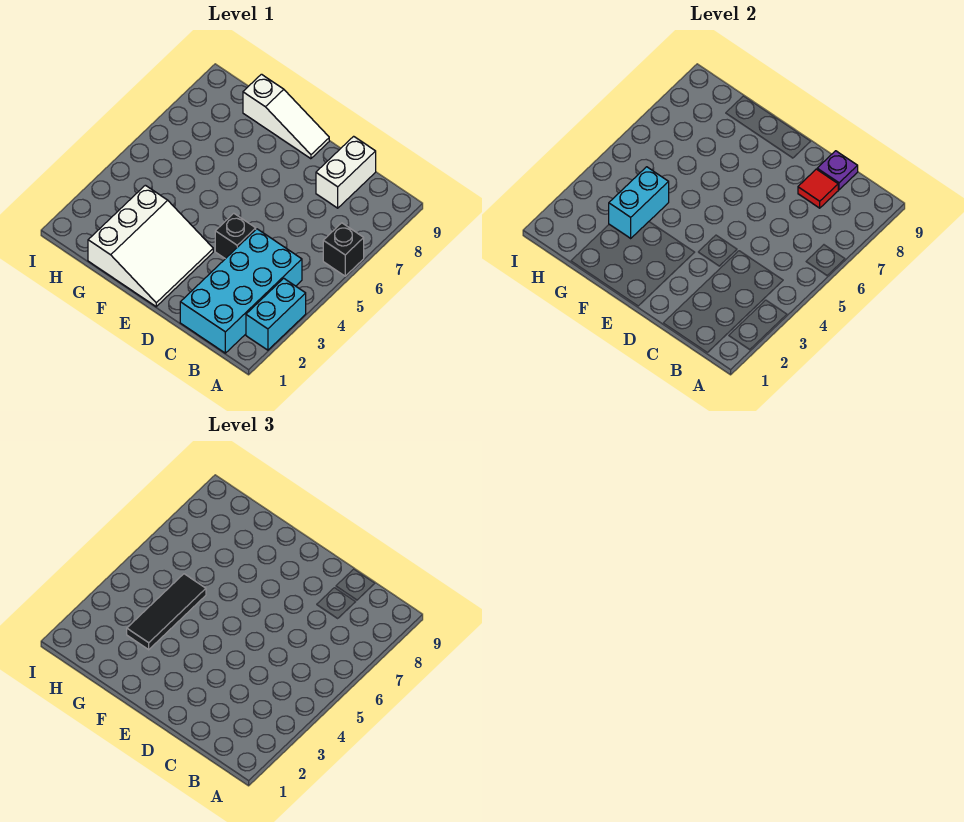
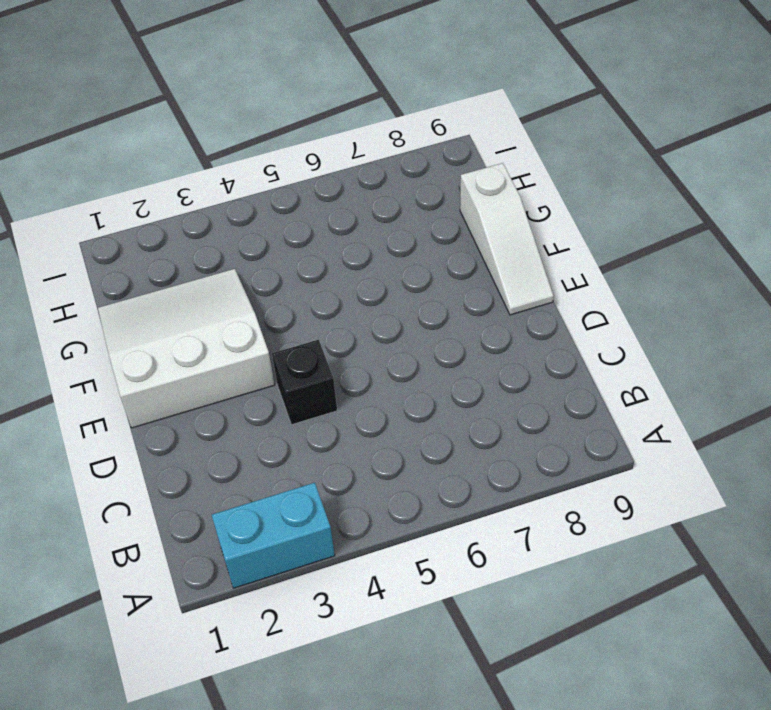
white slope E1:G3 level 1 top E -> white slope E1:G3 level 1 top G
none -> black brick A6 level 1
none -> cyan brick B1:C4 level 1

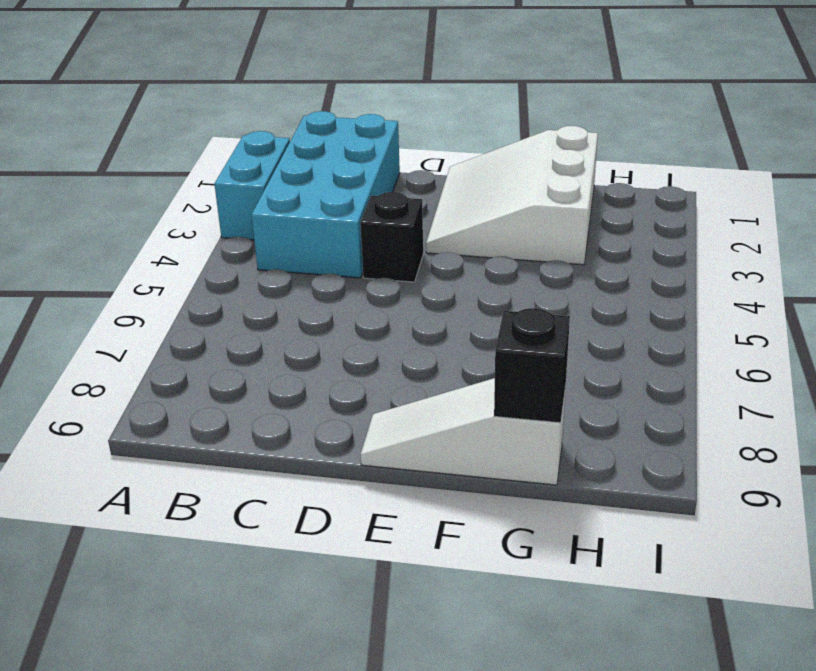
black brick G9 level 2 -> black brick A6 level 1
none -> white brick C8:C9 level 1
none -> red tile C8 level 2

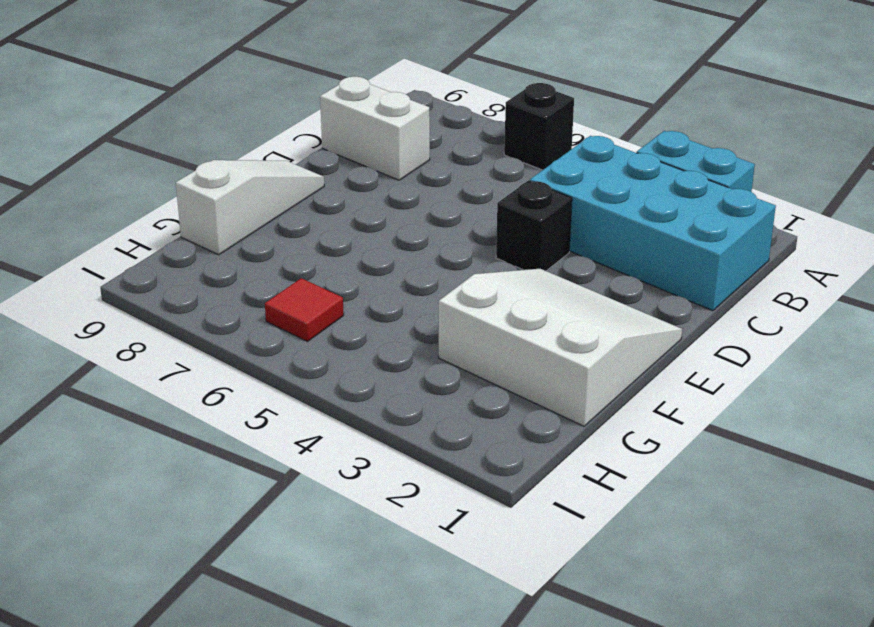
red tile H6 level 1 -> red tile C8 level 2
none -> purple plate C9 level 2
none -> cyan brick G3:G4 level 2

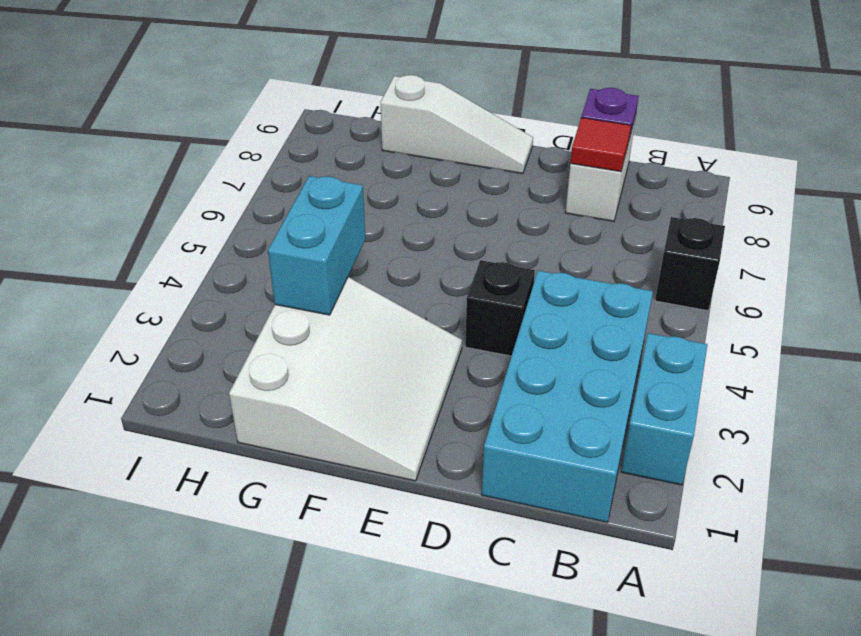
none -> black tile G3:G5 level 3

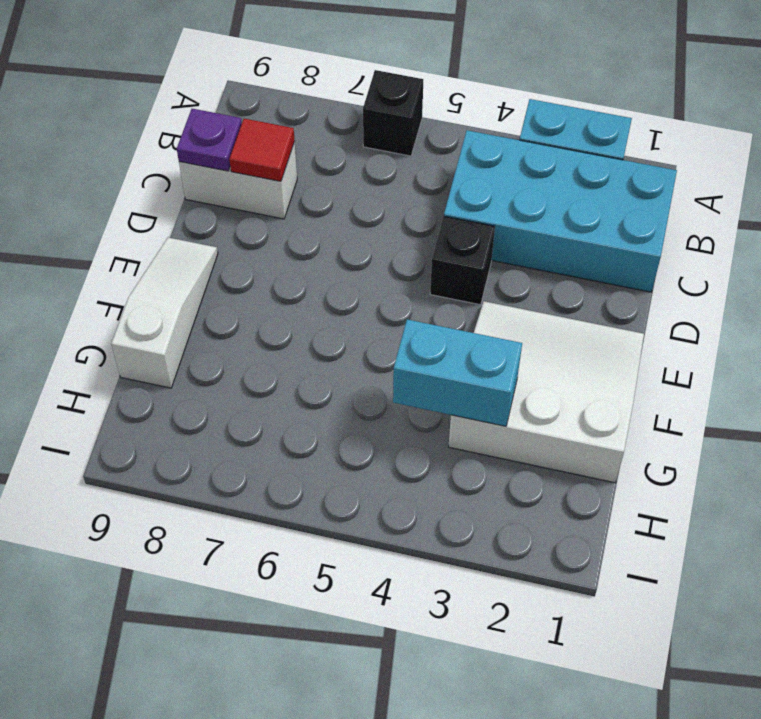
none -> black tile G3:G5 level 3

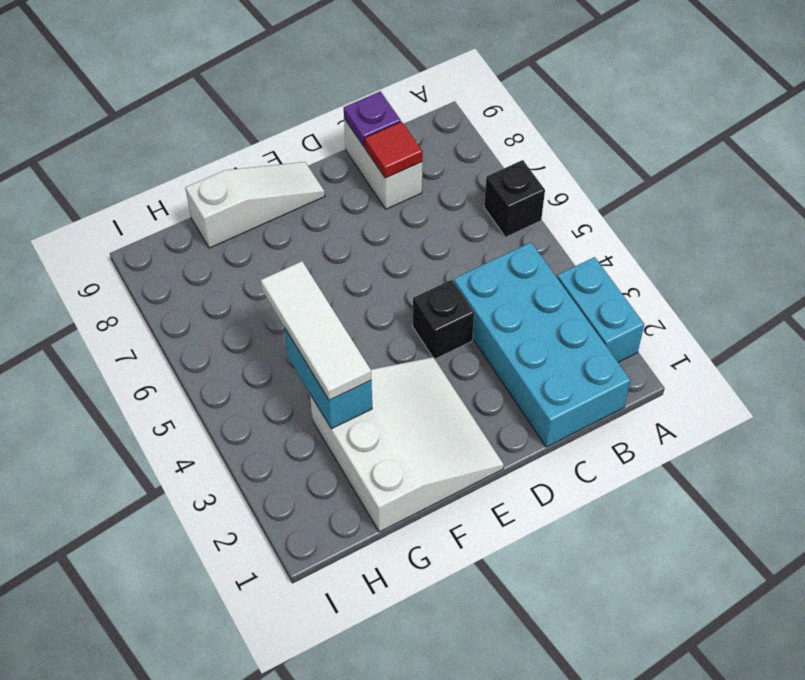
white tile G3:G5 level 3 -> black tile G3:G5 level 3

